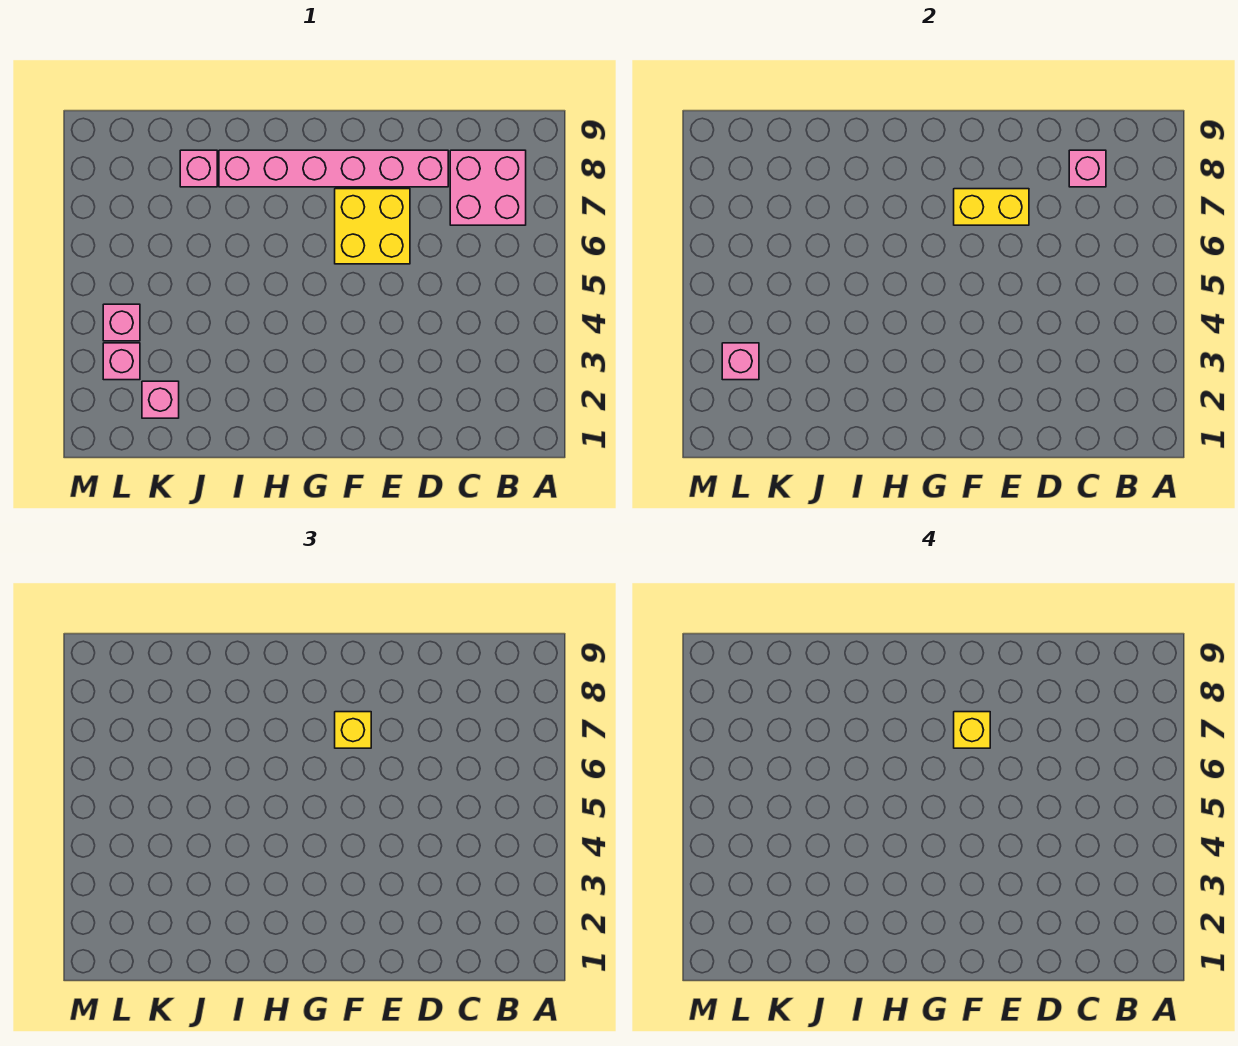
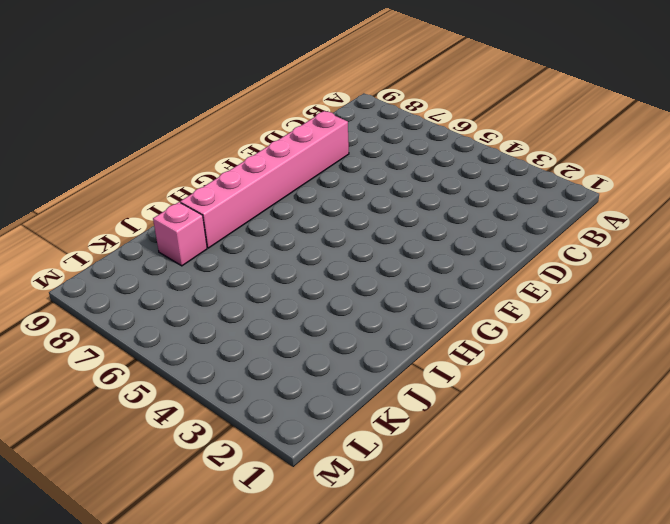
none -> pink brick B7:C8 level 1
none -> yellow brick E6:F7 level 1
none -> pink brick K2 level 1

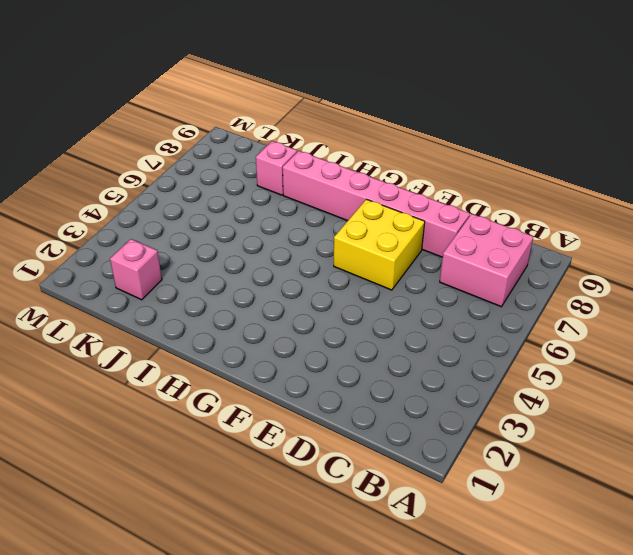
none -> pink brick L3 level 1
none -> pink brick L4 level 1
none -> pink brick C8 level 2

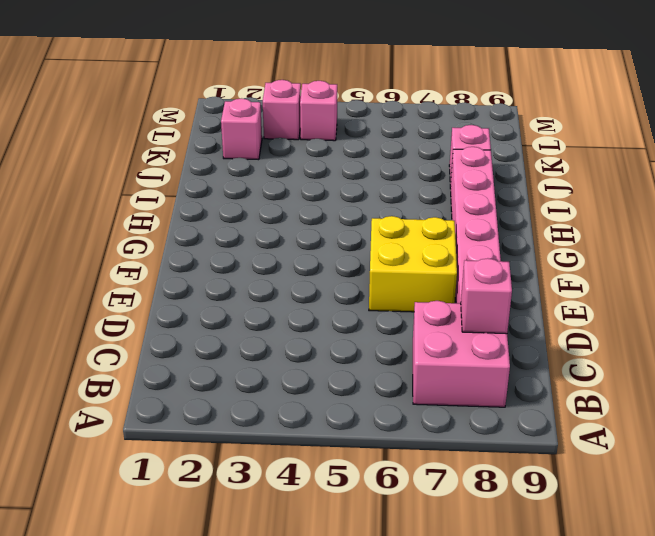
none -> yellow brick E7:F7 level 2
none -> pink brick L3 level 2
none -> yellow brick F7 level 3

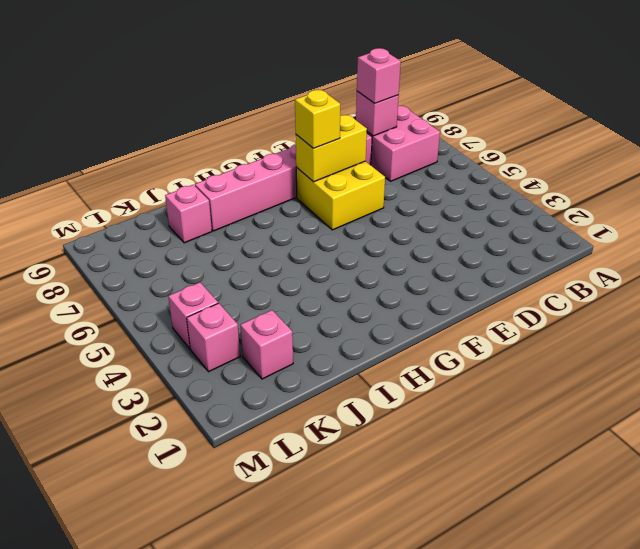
pink brick C8 level 3 -> pink brick L3 level 2
none -> yellow brick F7 level 4

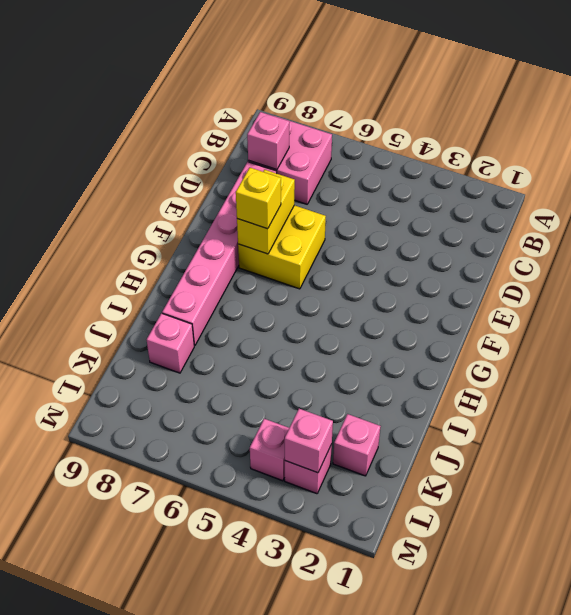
none -> yellow brick F7 level 4

